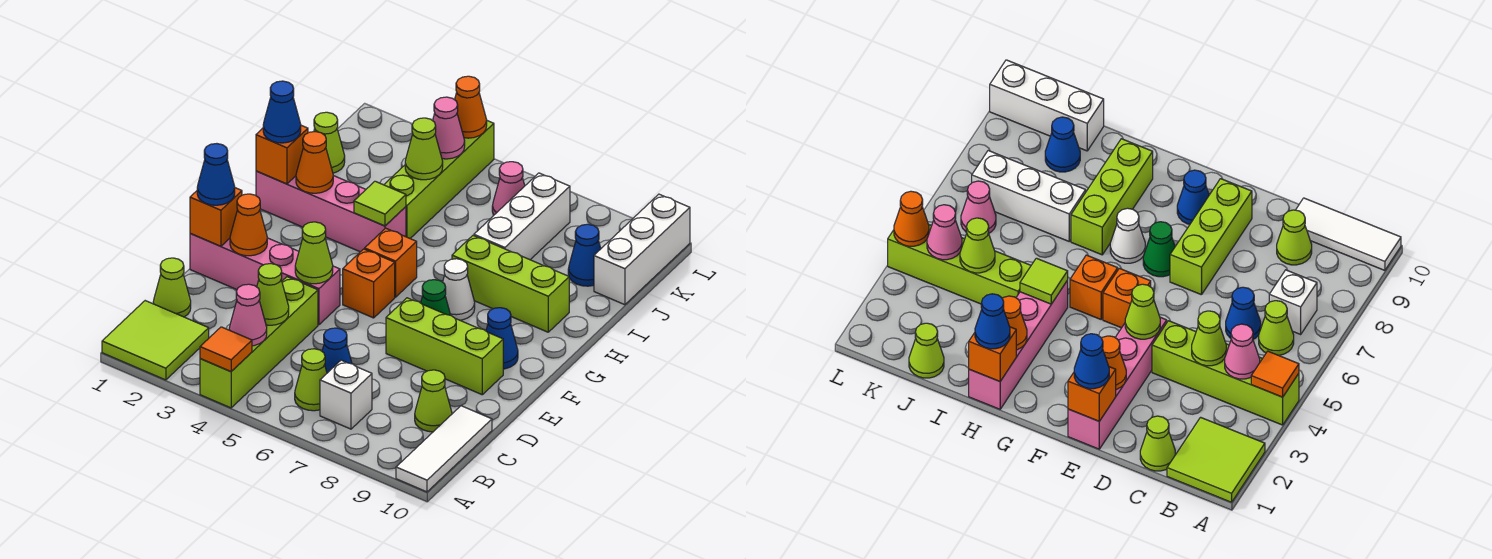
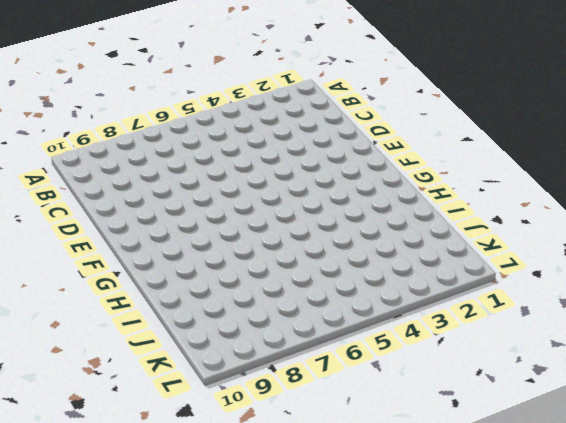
none -> lime tile A1:B2 level 1
none -> lime brick A4:D4 level 1
none -> white tile A10:C10 level 1
none -> lime cone B6 level 1

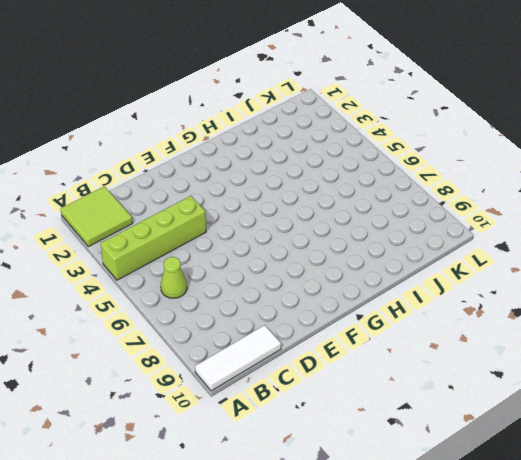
none -> white brick B7 level 1
none -> lime cone C1 level 1
none -> blue cone C6 level 1
none -> lime cone C9 level 1

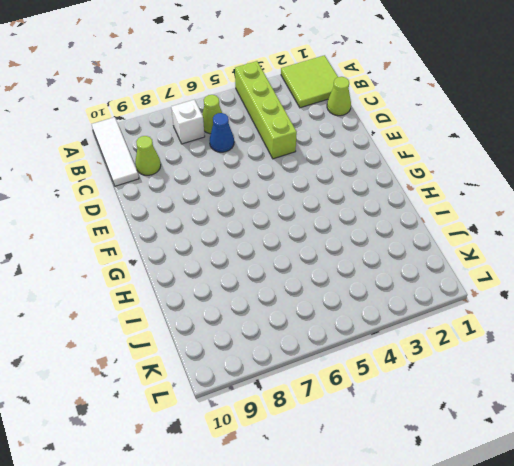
none -> pink brick E1:E4 level 1
none -> lime brick E7:E9 level 1
none -> orange brick F5 level 1
none -> green cone F7 level 1

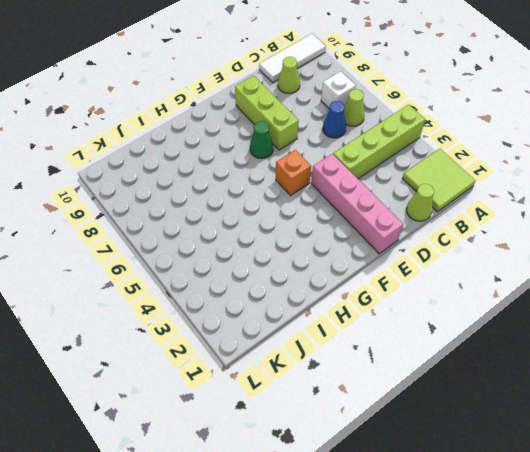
none -> blue cone F9 level 1
none -> orange brick G5 level 1
none -> white cone G7 level 1
none -> pink brick H1:H4 level 1

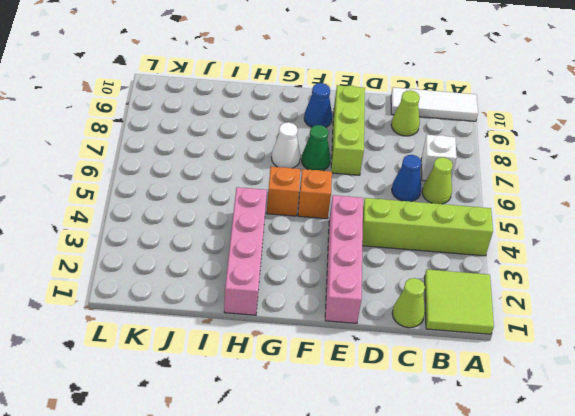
none -> lime brick H7:H9 level 1
none -> lime brick I4:L4 level 1
none -> white brick I7:K7 level 1
none -> lime cone J1 level 1

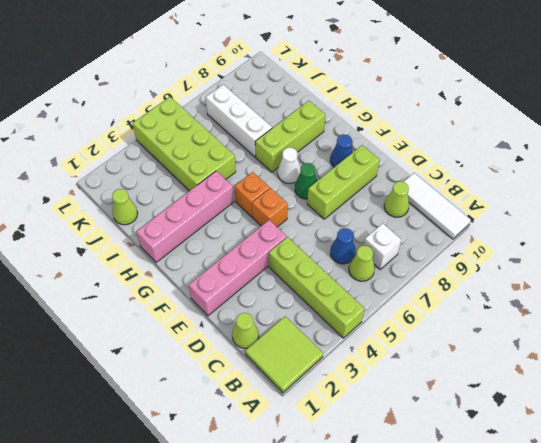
lime brick I4:L5 level 1 -> lime brick I4:L4 level 1
none -> blue cone J9 level 1
none -> white brick J10:L10 level 1
none -> pink cone K6 level 1
none -> orange tile A4 level 2

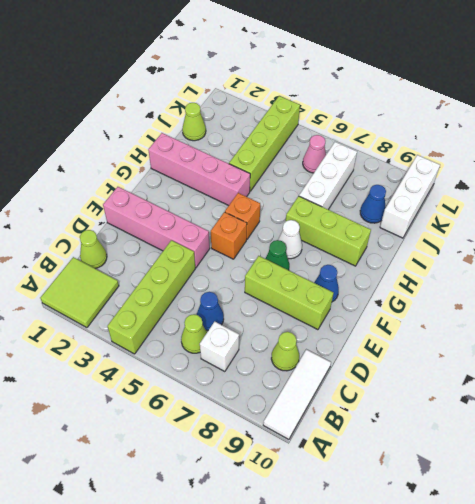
none -> orange tile A4 level 2
none -> pink cone B4 level 2
none -> lime cone C4 level 2
none -> orange brick E1 level 2

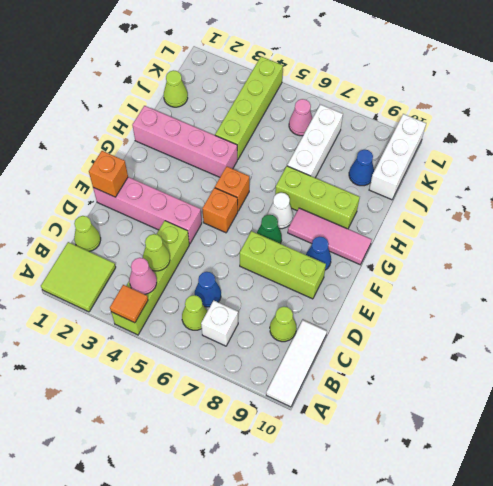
pink tile G8:G10 level 1 -> none
none -> orange cone E2 level 2
none -> lime cone E4 level 2
none -> orange brick H1 level 2
none -> orange cone H2 level 2

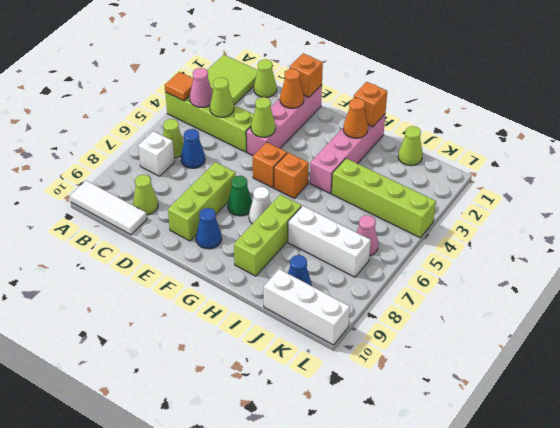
none -> lime tile H4 level 2
none -> lime cone J4 level 2
none -> pink cone K4 level 2
none -> orange cone L4 level 2

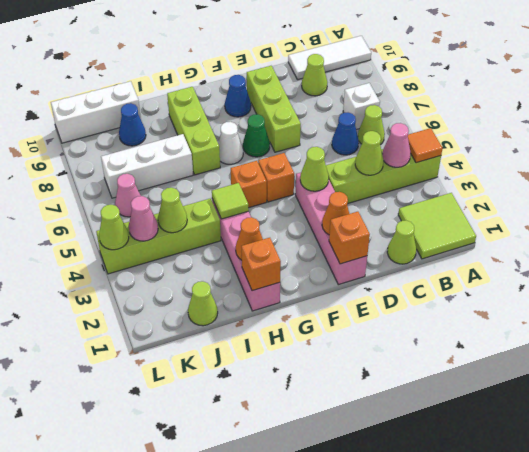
lime cone L4 level 2 -> orange cone L4 level 2
none -> blue cone E1 level 3
none -> blue cone H1 level 3

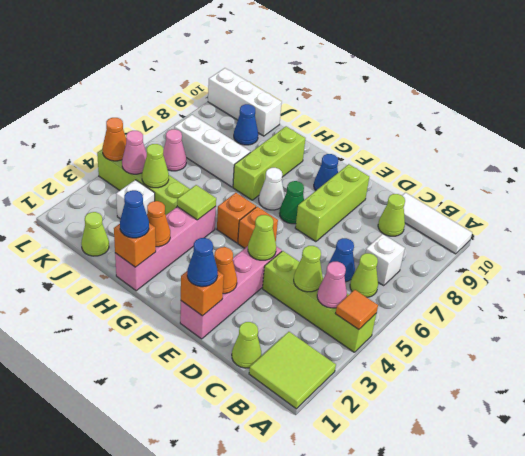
white brick J3 level 1 -> none

